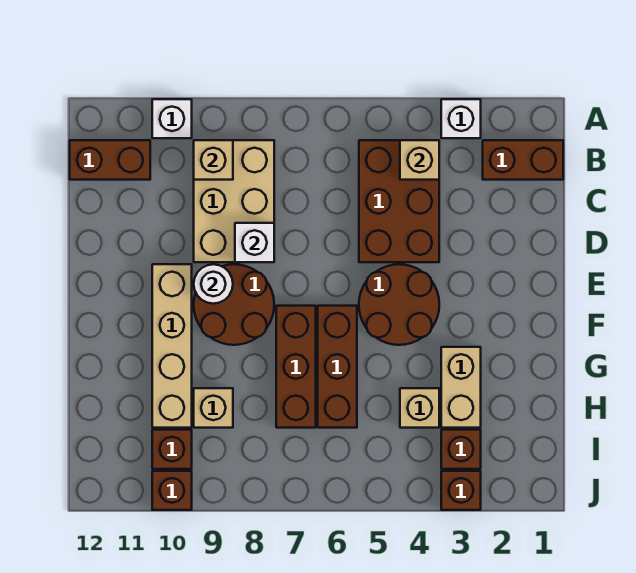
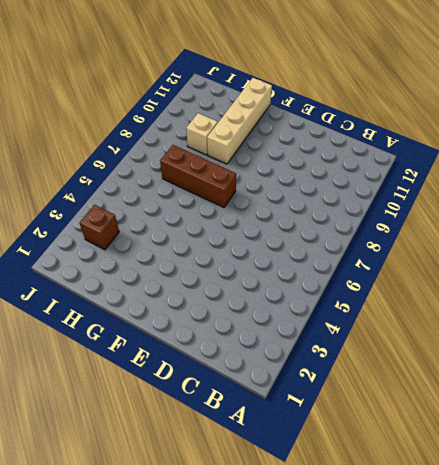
tan brick G9:G12 level 1 -> tan brick E10:H10 level 1
none -> white brick A3 level 1
none -> white brick A10 level 1
none -> brown brick B1:B2 level 1

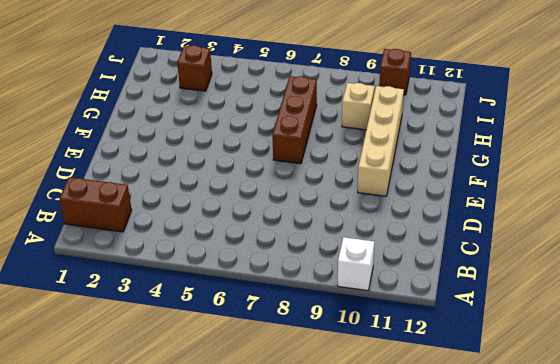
none -> white brick A3 level 1
none -> brown brick B4:D5 level 1
none -> tan brick B8:D9 level 1

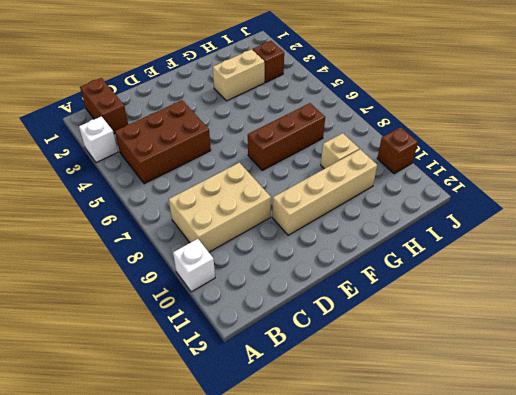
none -> brown brick B11:B12 level 1
none -> brown round brick E4:F5 level 1
none -> brown round brick E8:F9 level 1

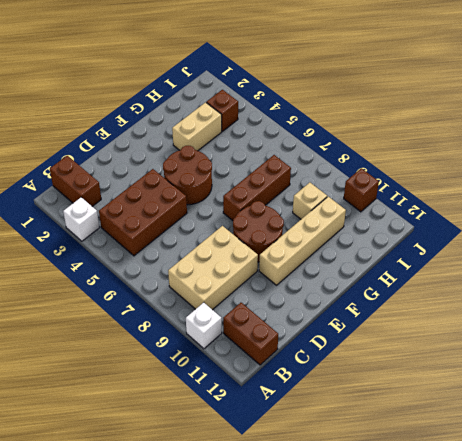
none -> brown brick F6:H6 level 1
none -> tan brick H4 level 1
none -> brown brick I10 level 1

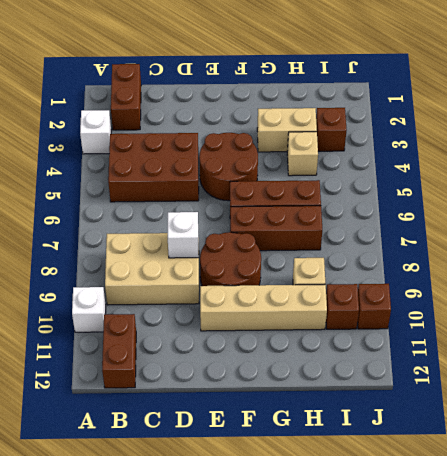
none -> brown brick J3 level 1
none -> tan brick B4 level 2
none -> tan brick B9 level 2

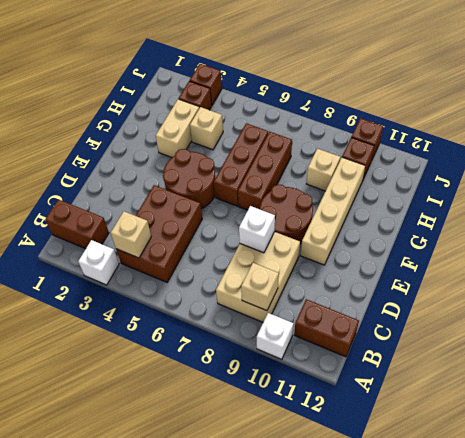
none -> white round brick E9 level 2

